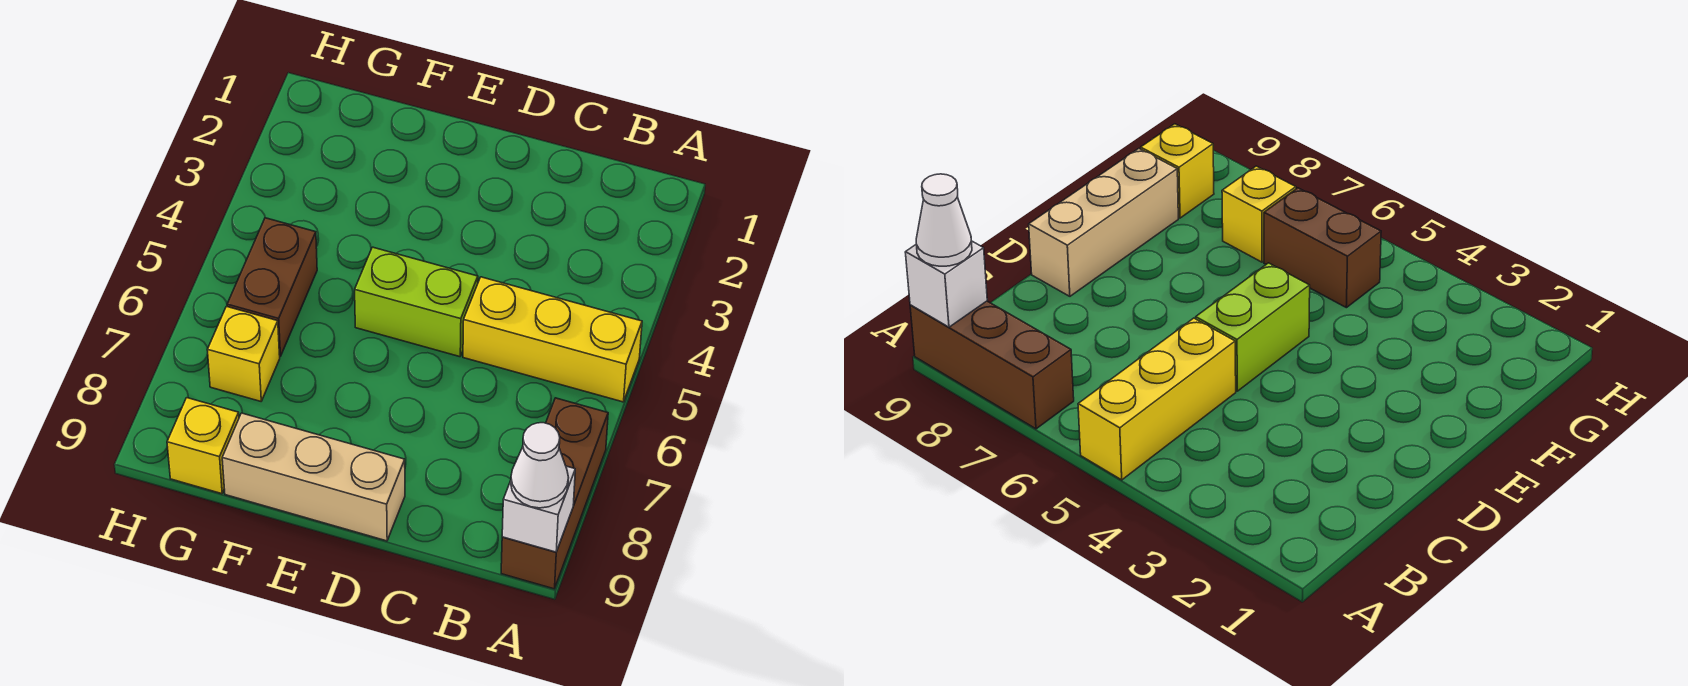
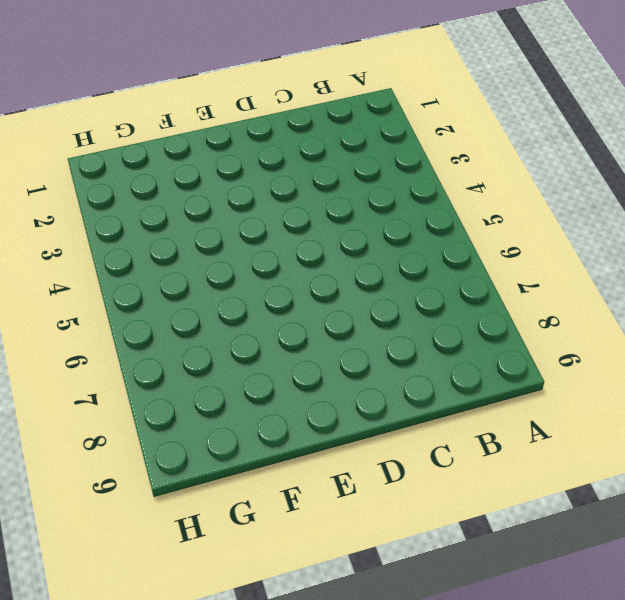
none -> yellow brick A5:C5 level 1
none -> brown brick A7:A9 level 1

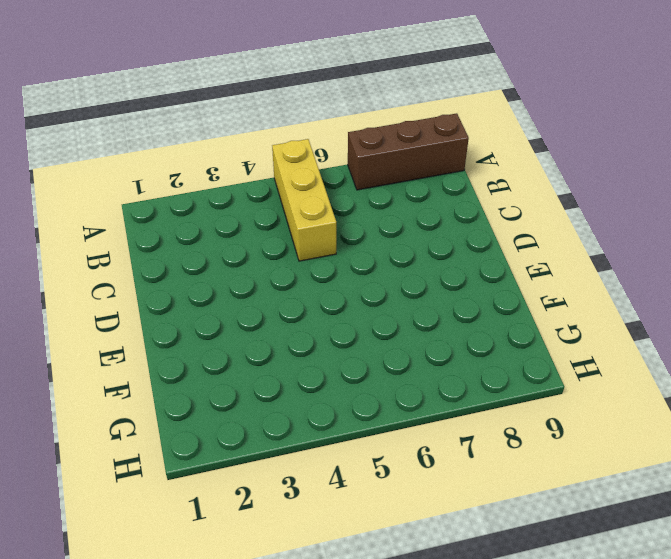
none -> lime brick D5:E5 level 1
none -> tan brick D9:F9 level 1

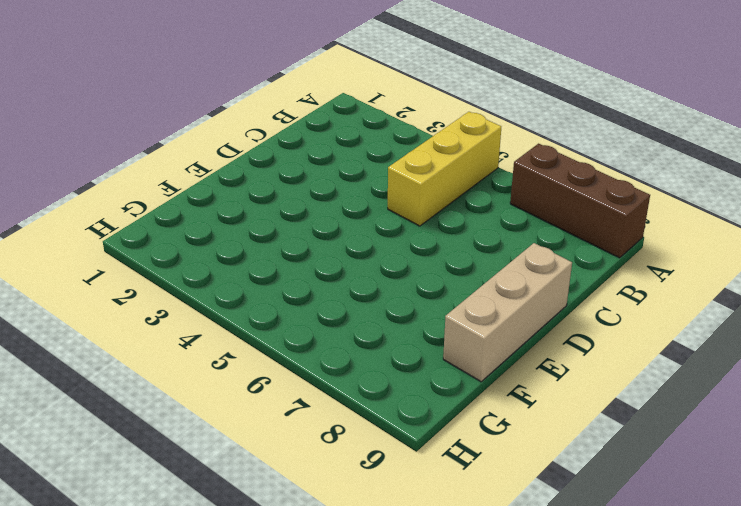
none -> lime brick D5:E5 level 1
none -> brown brick G5:G6 level 1

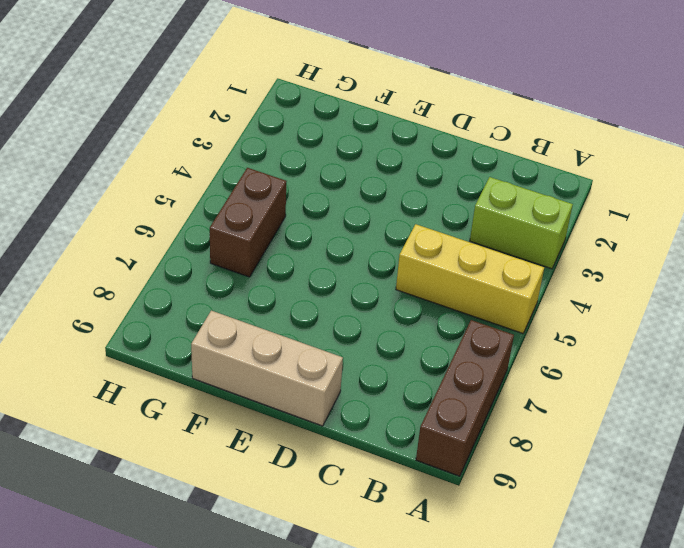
lime brick A3:B3 level 1 -> lime brick D5:E5 level 1
none -> yellow brick G7 level 1
none -> yellow brick G9 level 1

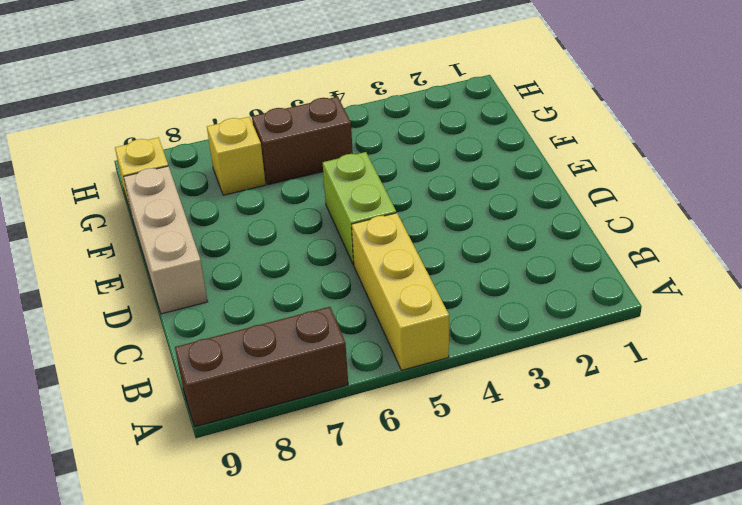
none -> white brick A9 level 2
none -> white cone A9 level 3

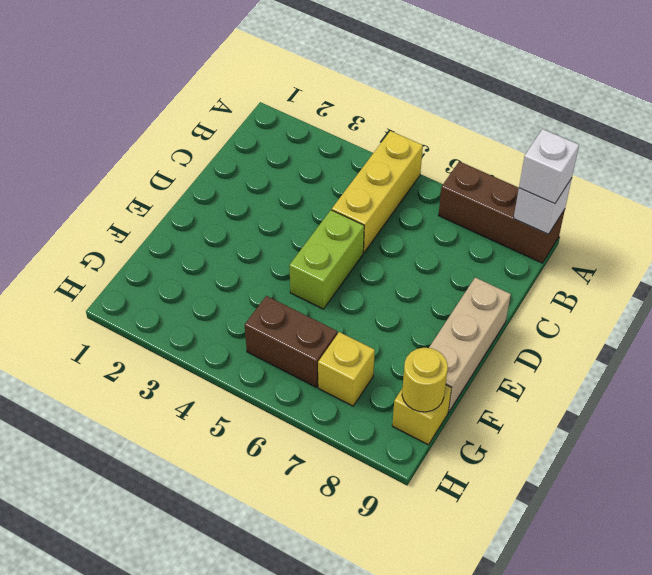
white brick A9 level 3 -> white cone A9 level 3
yellow round brick G9 level 2 -> none

